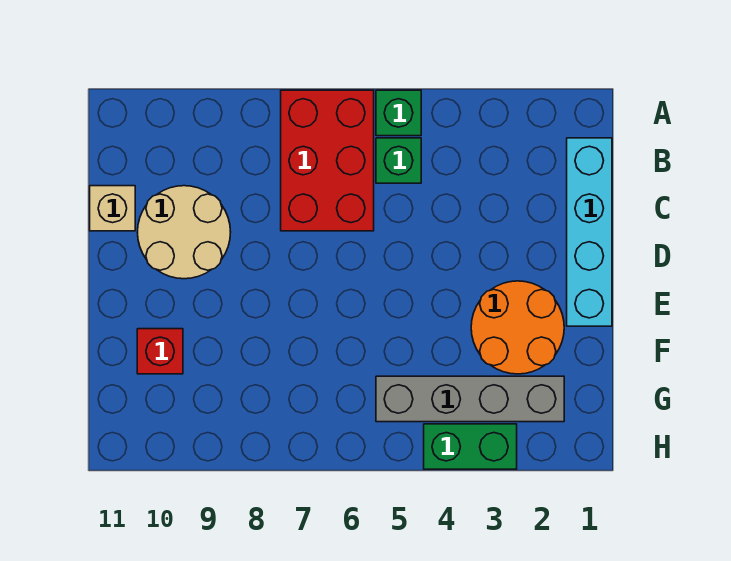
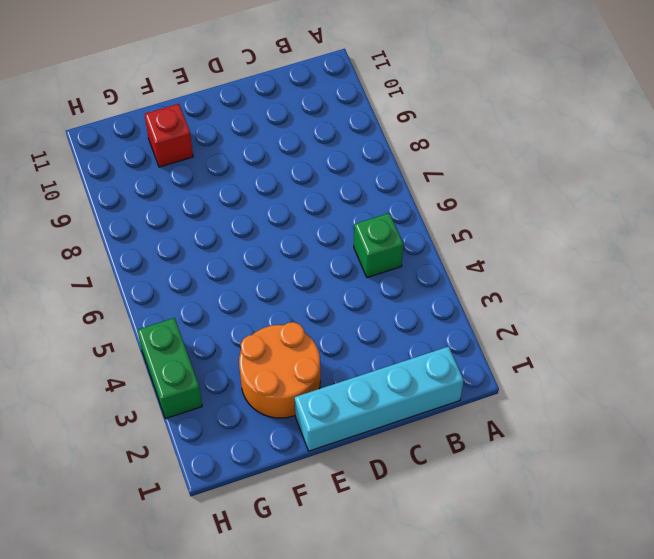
none -> green brick A5 level 1
none -> red brick A6:C7 level 1

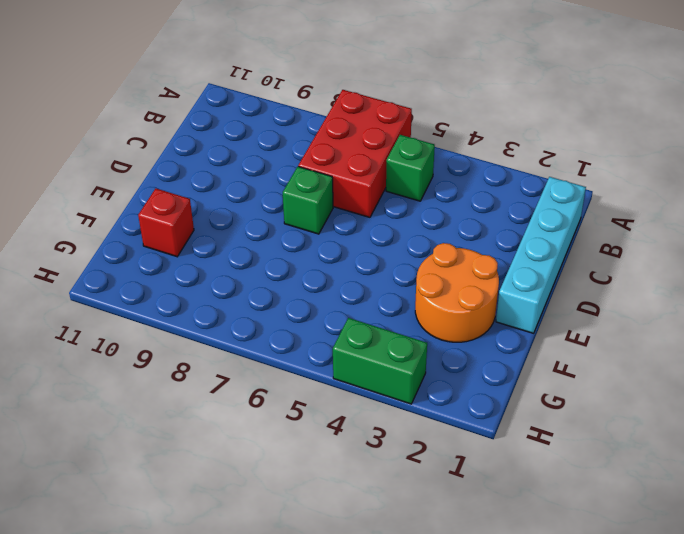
green brick D7 level 1 -> green brick A5 level 1
none -> tan round brick C9:D10 level 1
none -> tan brick C11 level 1

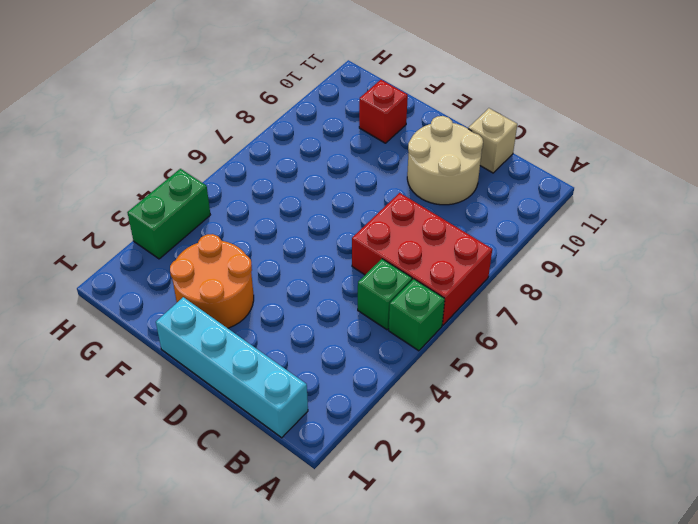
none -> grey brick G2:G5 level 1

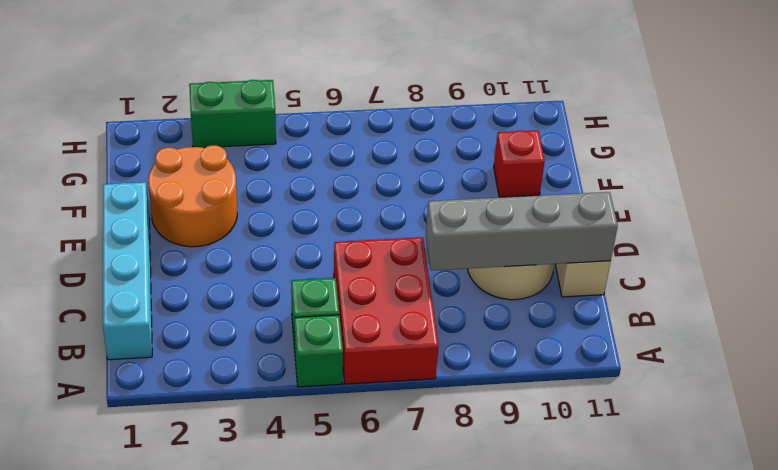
grey brick C8:C11 level 2 -> grey brick G2:G5 level 1

